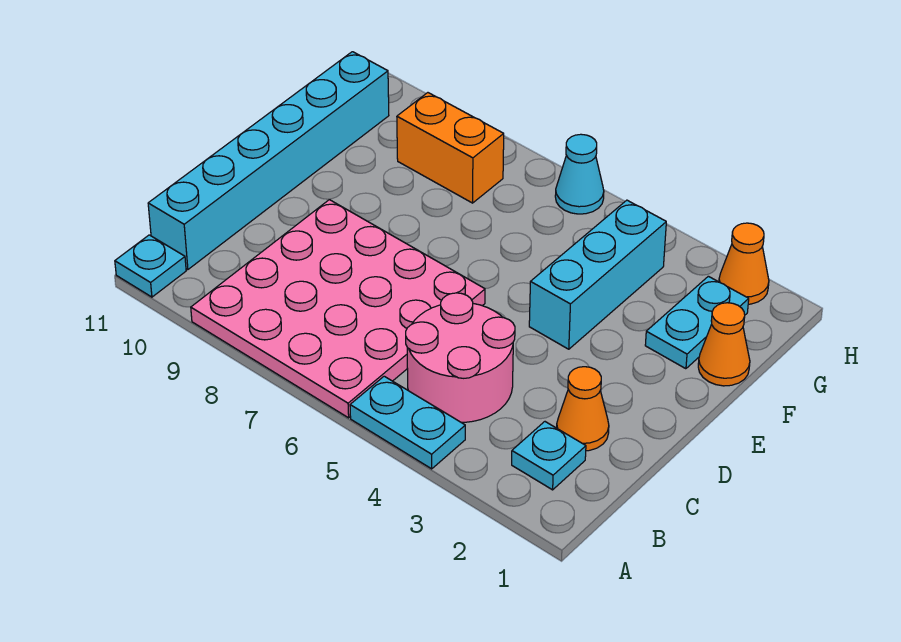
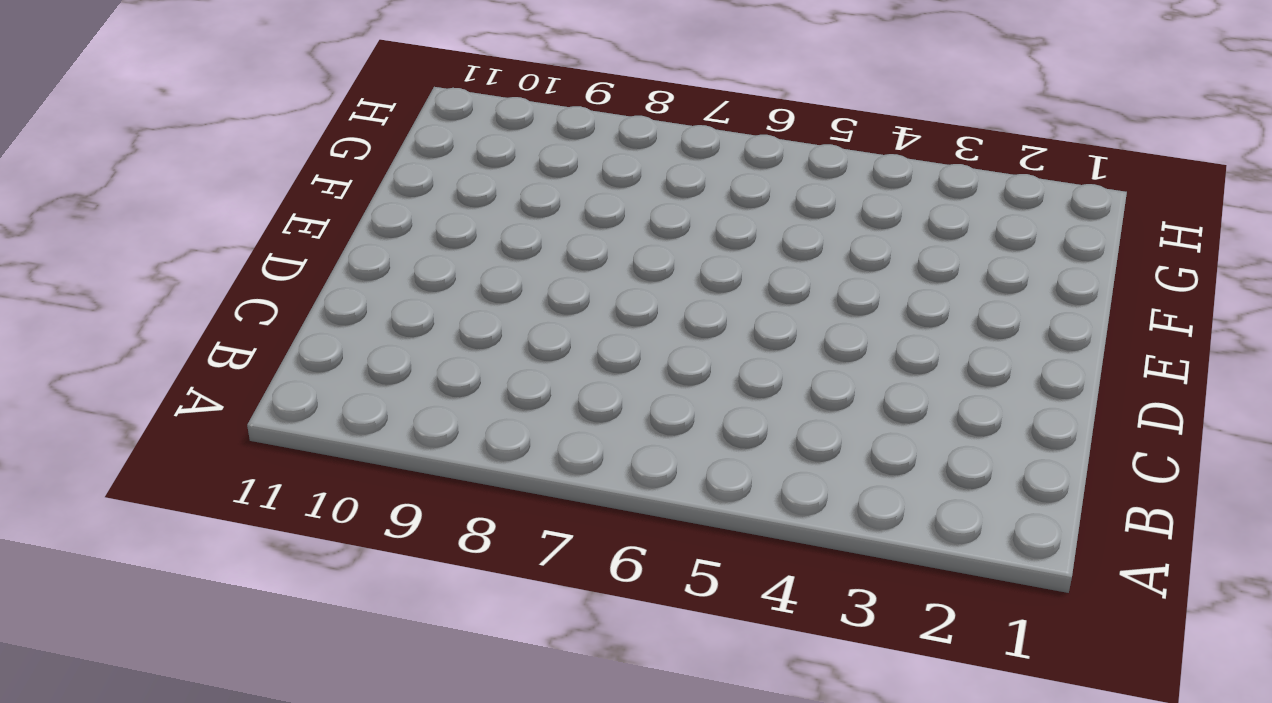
none -> cyan plate A4:A5 level 1
none -> pink plate A6:D9 level 1
none -> cyan plate A11 level 1

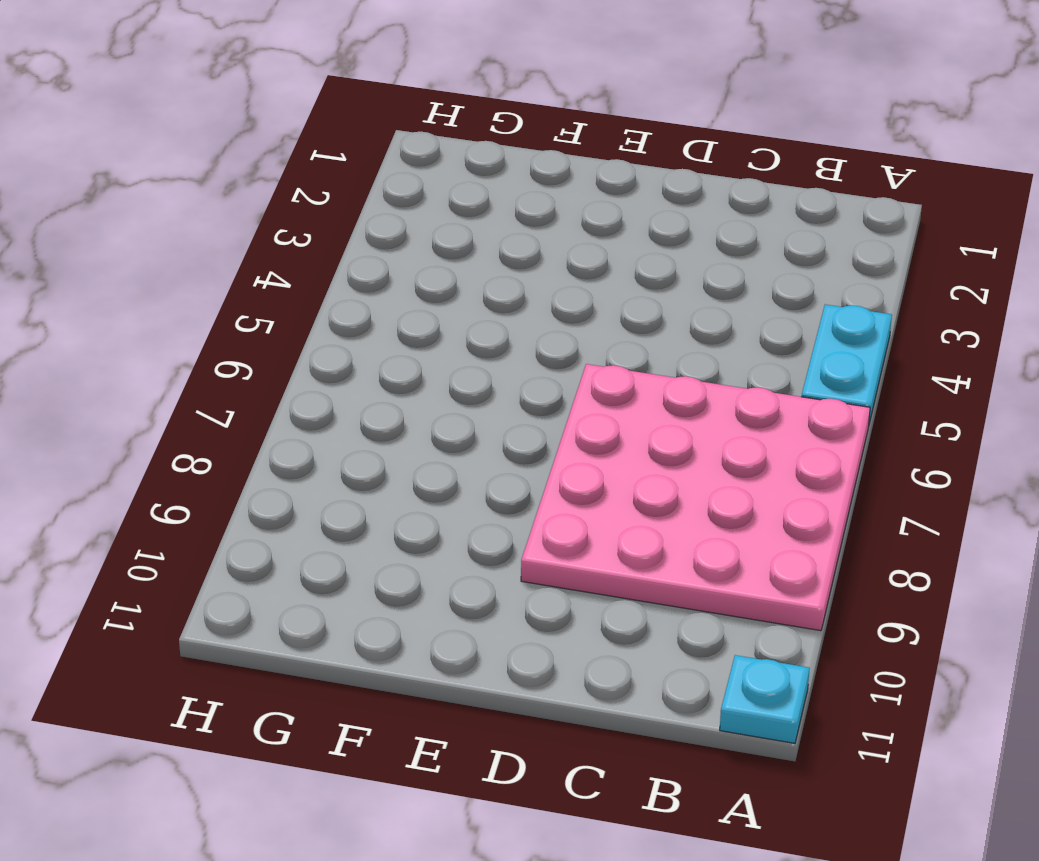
none -> cyan plate B2 level 1
none -> pink round brick B4:C5 level 1
none -> cyan brick B11:G11 level 1

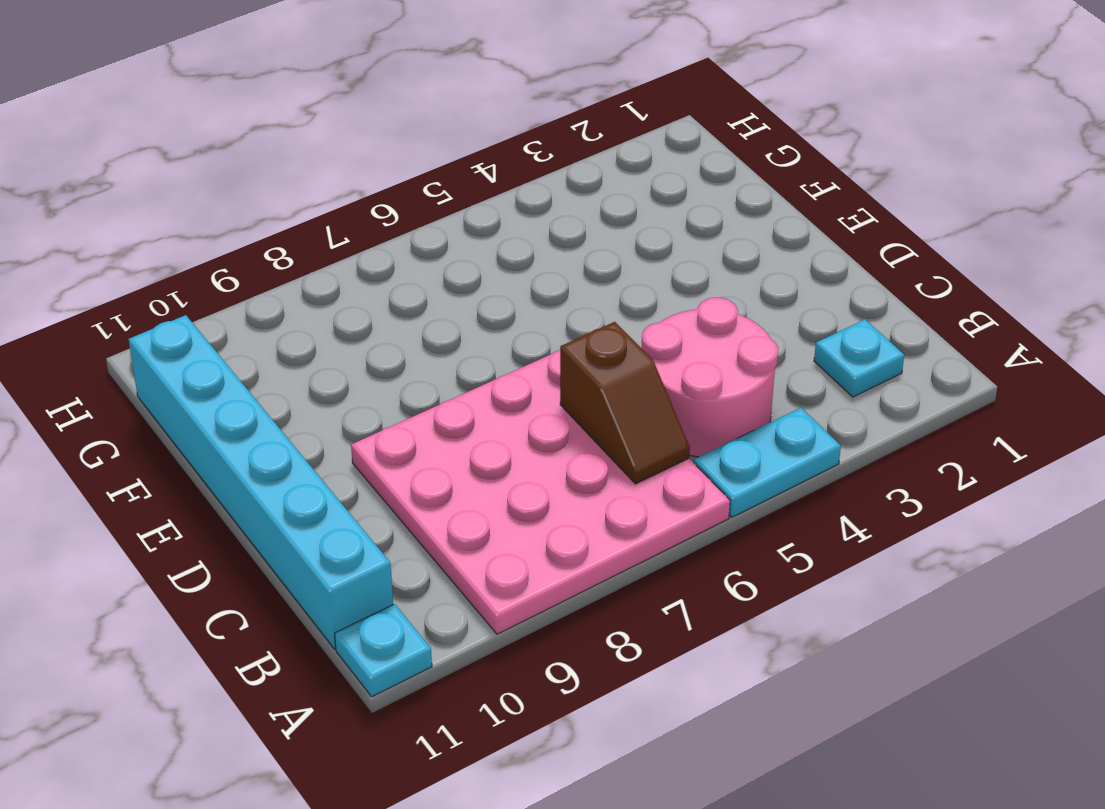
brown slope B6:C6 level 2 top C -> none
none -> orange cone C2 level 1
none -> cyan brick E4:G4 level 1
none -> orange cone F1 level 1

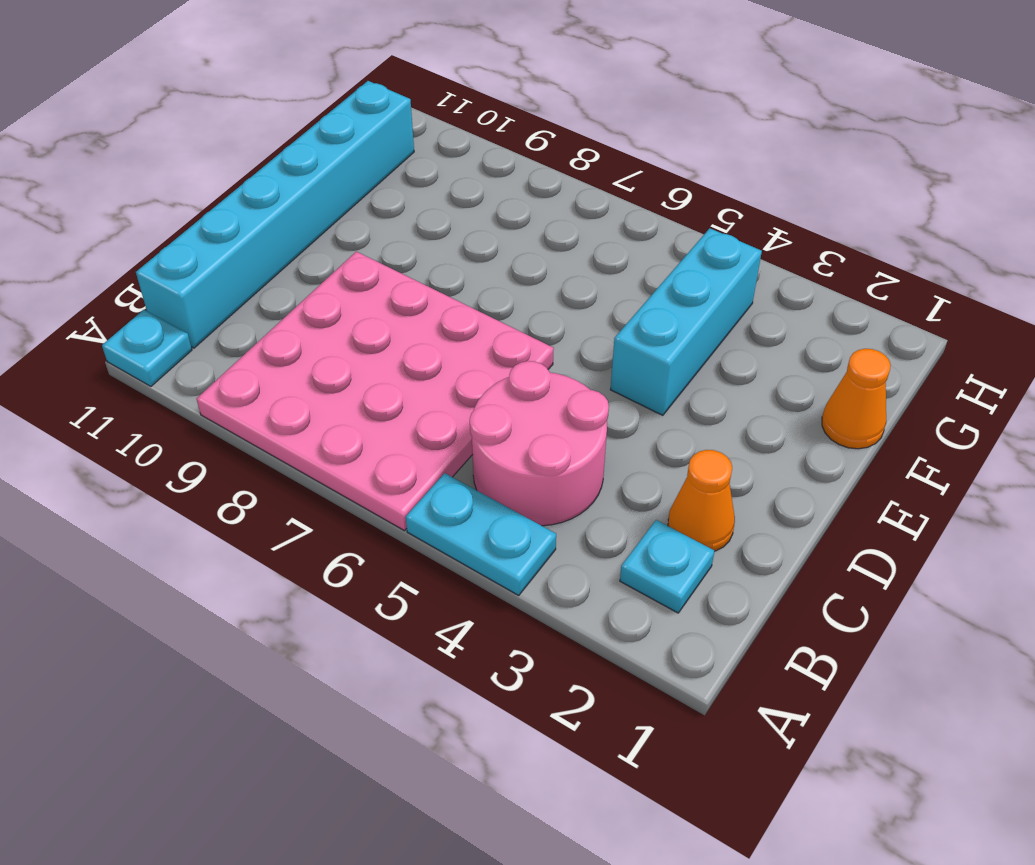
none -> cyan plate F2:G2 level 1
none -> orange brick G8:G9 level 1
none -> orange cone H2 level 1

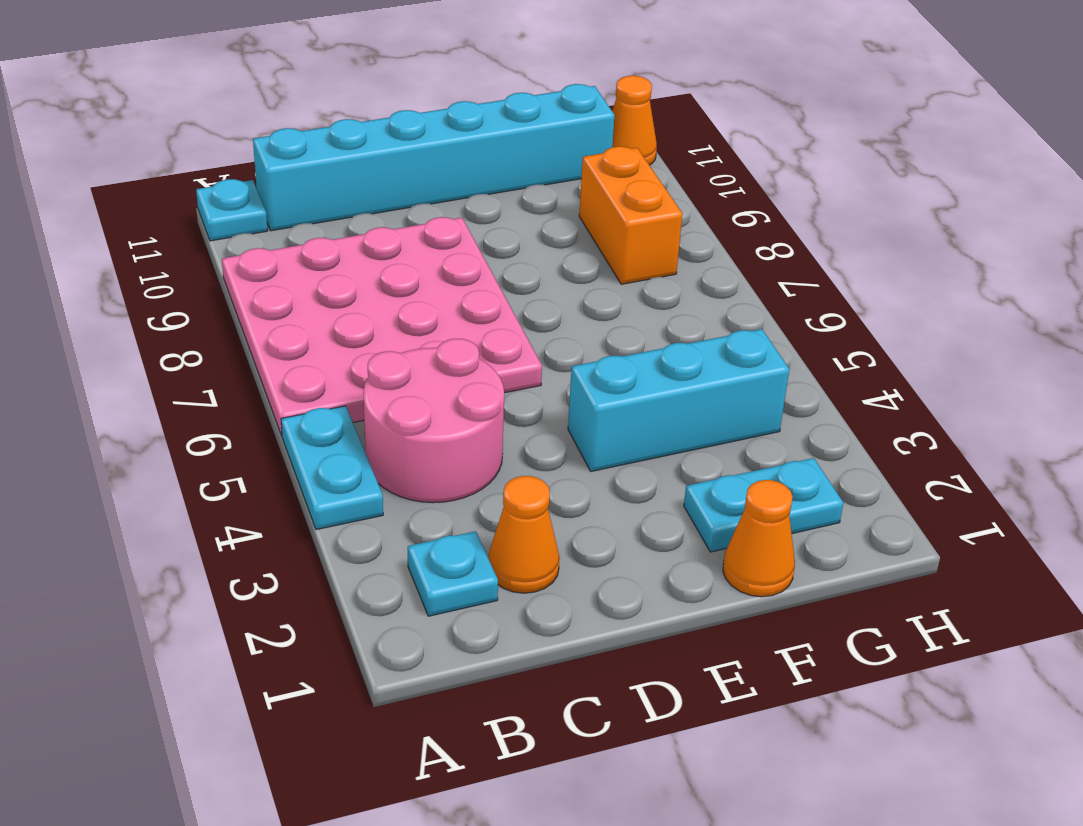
orange cone H11 level 1 -> orange cone H2 level 1
none -> cyan cone H6 level 1

